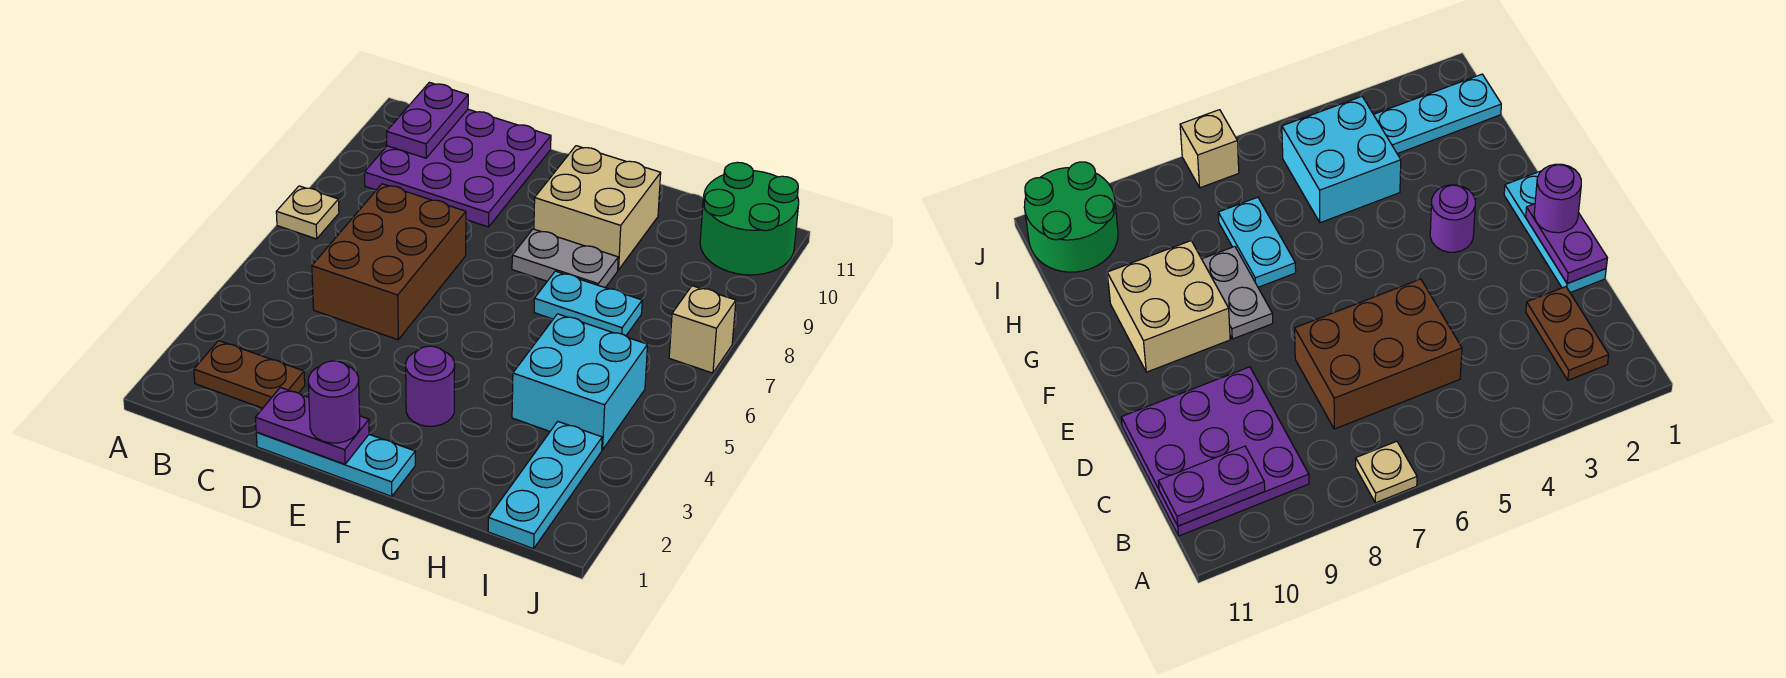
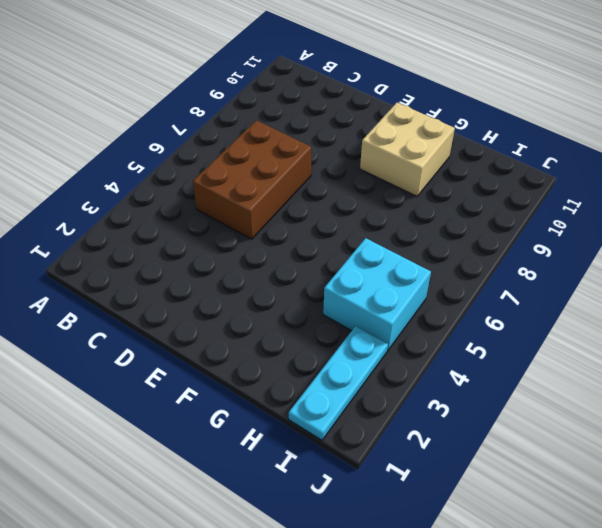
none -> tan plate A7 level 1
none -> brown plate B2:C2 level 1
none -> purple plate B9:D11 level 1

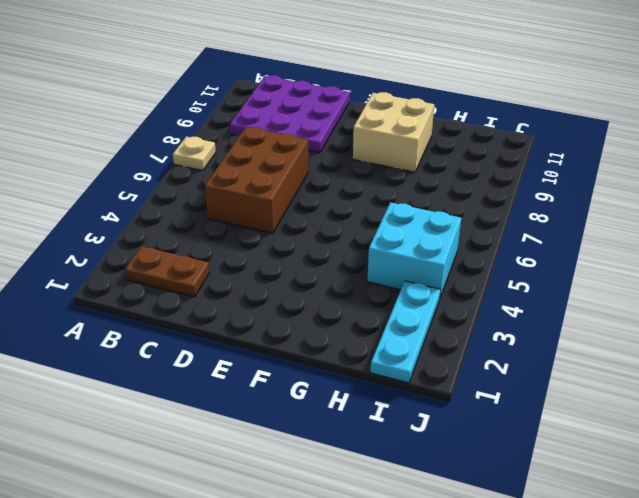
none -> cyan plate D1:F1 level 1
none -> purple round brick F3 level 1
none -> grey plate F8:G8 level 1

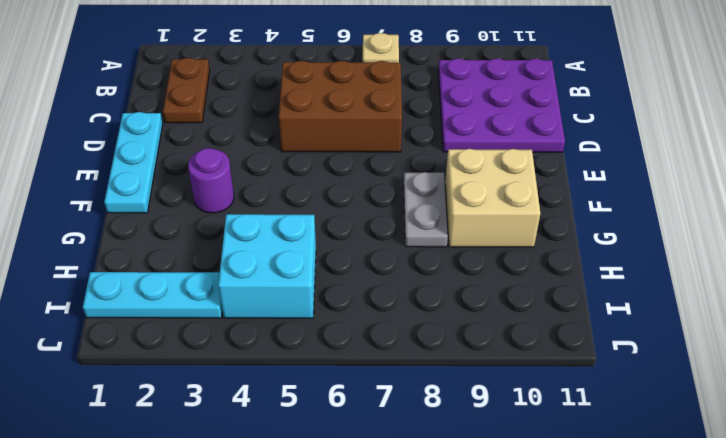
none -> cyan plate G7:H7 level 1
none -> green round brick I10:J11 level 1
none -> tan brick J7 level 1

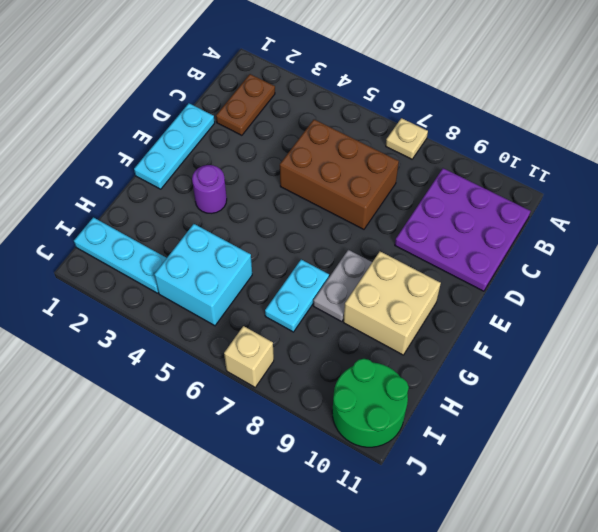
none -> purple plate B10:B11 level 2
none -> purple plate D1:E1 level 2
none -> purple round brick E1 level 3

